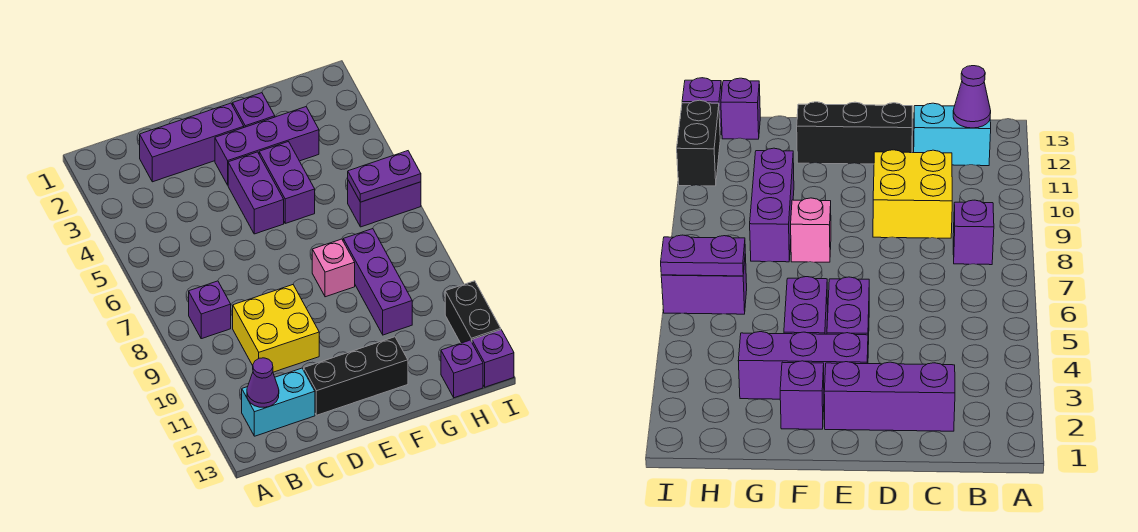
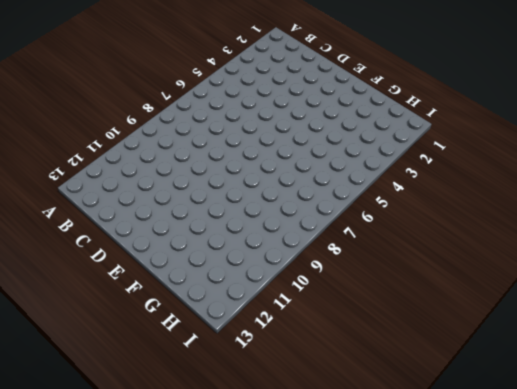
none -> purple brick B8 level 1
none -> cyan brick B12:C12 level 1
none -> purple brick C2:E2 level 1

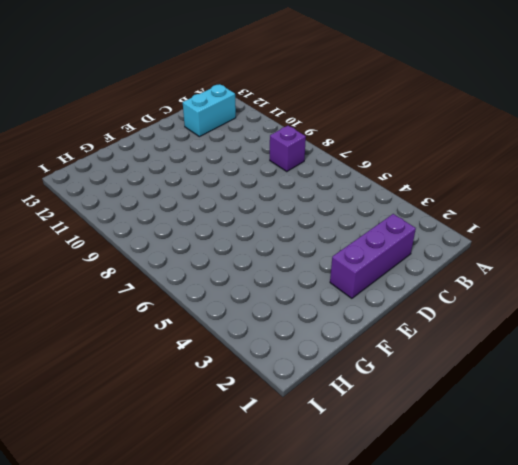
none -> yellow brick C9:D10 level 1
none -> black brick D12:F12 level 1
none -> purple brick E3:G3 level 1

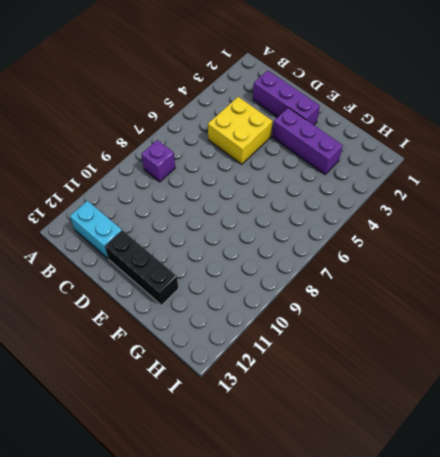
yellow brick C4:D5 level 1 -> yellow brick C9:D10 level 1
none -> purple brick E4:E5 level 1
none -> purple brick F2 level 1
none -> purple brick F4:F5 level 1

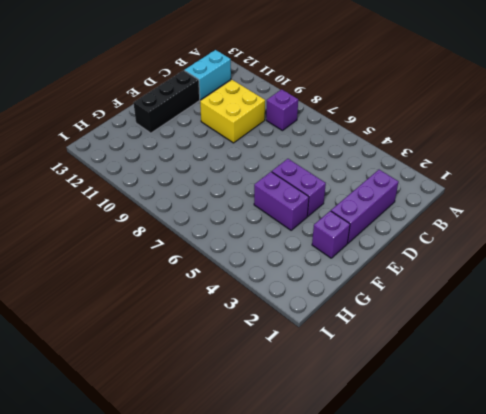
none -> purple brick E3:G3 level 1
none -> pink brick F8 level 1
none -> purple brick G8:G10 level 1

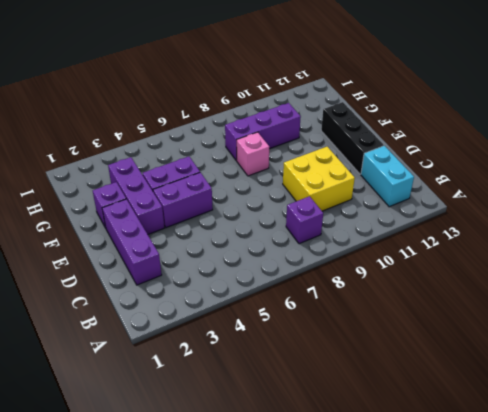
none -> purple brick H6:I6 level 1
none -> purple brick H13 level 1
none -> black brick I11:I12 level 1

